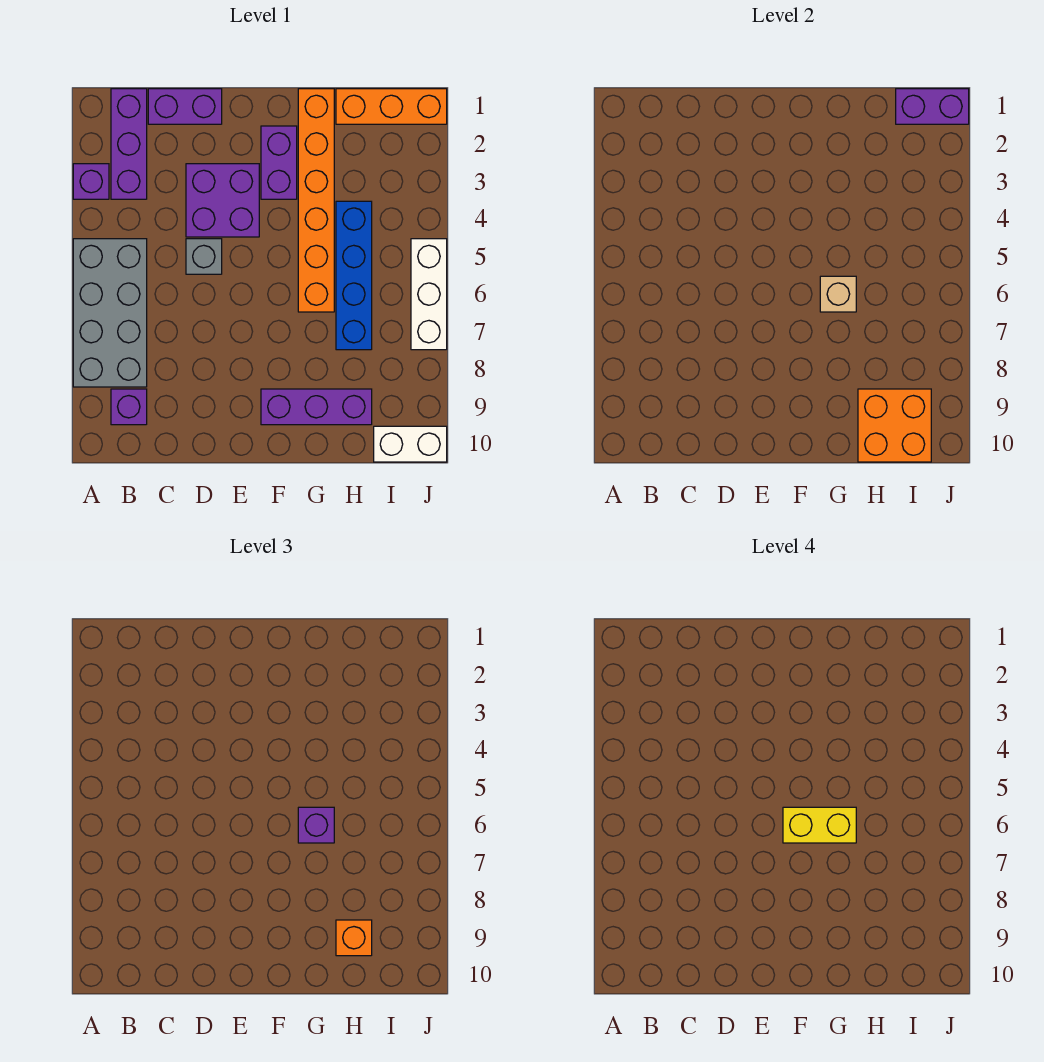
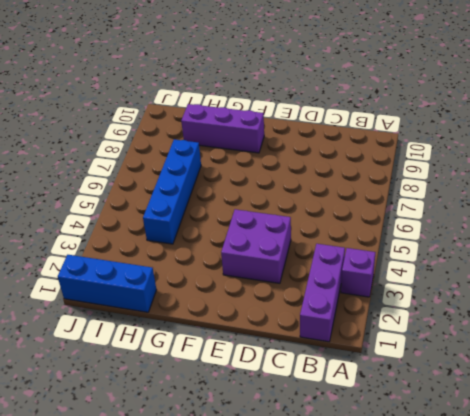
blue brick H1:J1 level 1 -> orange brick H1:J1 level 1
none -> grey brick A5:B8 level 1
none -> purple brick B9 level 1
none -> purple brick C1:D1 level 1

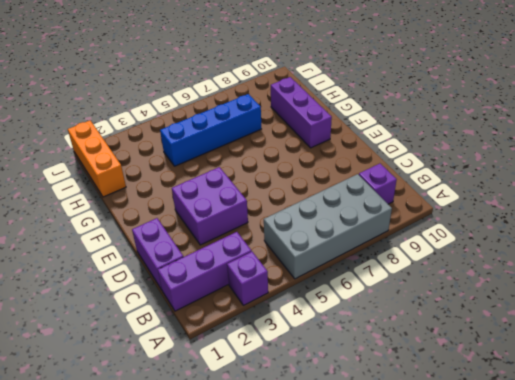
none -> grey brick D5 level 1
none -> purple brick F2:F3 level 1
none -> orange brick G1:G6 level 1

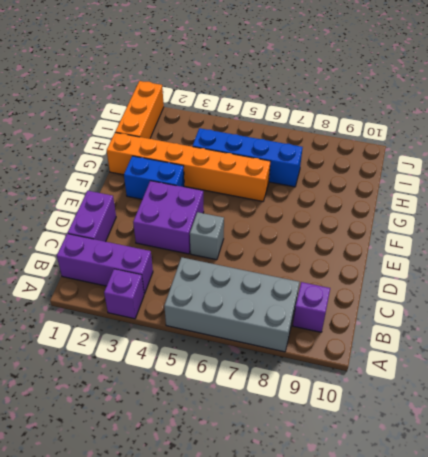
blue brick F2:F3 level 1 -> purple brick F2:F3 level 1
none -> purple brick F9:H9 level 1
none -> white brick I10:J10 level 1
none -> white brick J5:J7 level 1

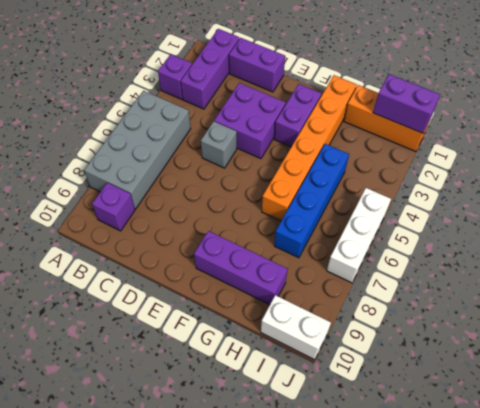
none -> tan brick G6 level 2
none -> orange brick H9:I10 level 2
none -> purple brick G6 level 3

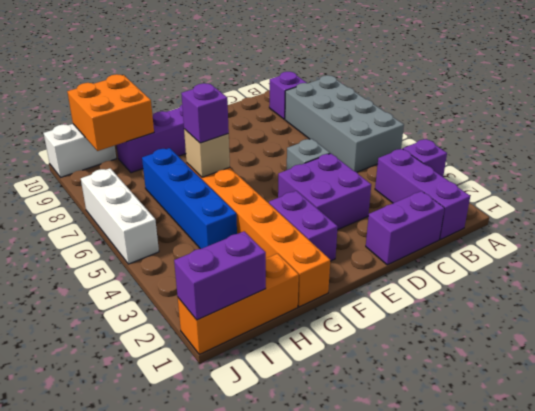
none -> orange brick H9 level 3
none -> yellow brick F6:G6 level 4

